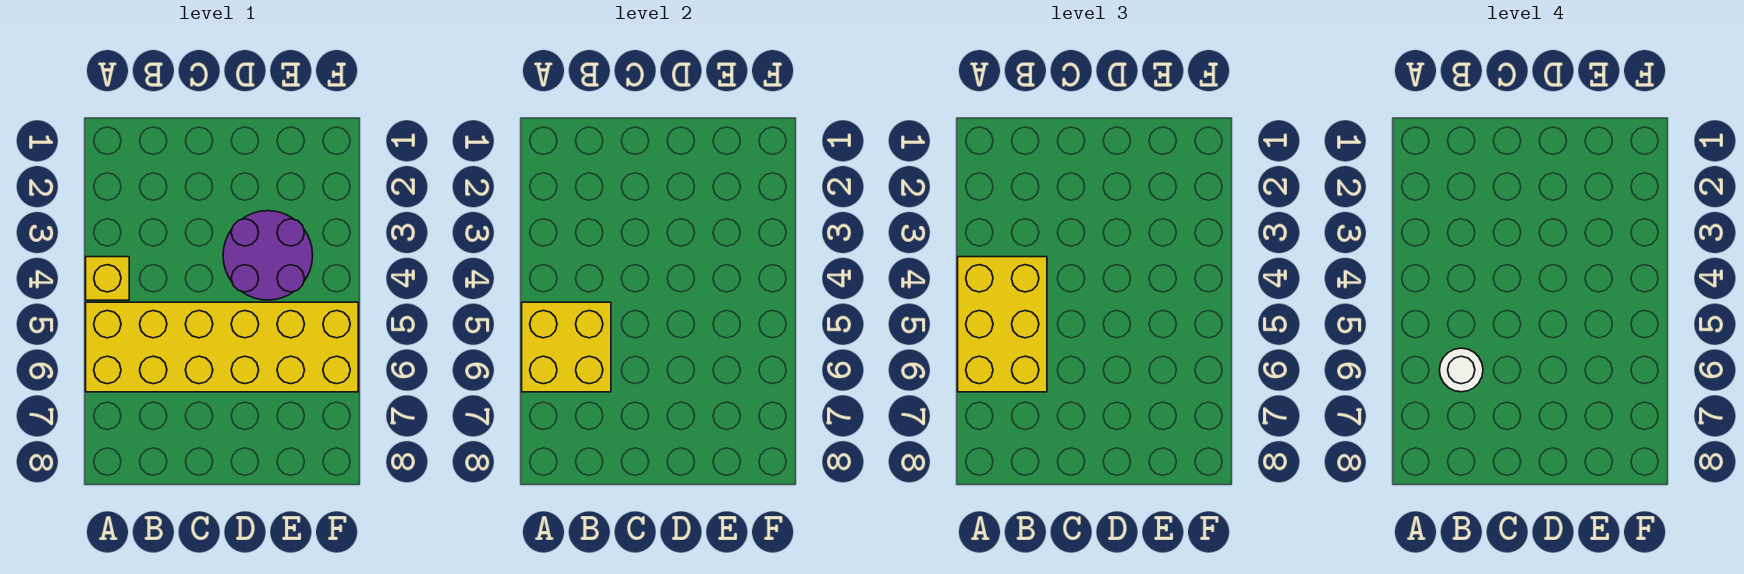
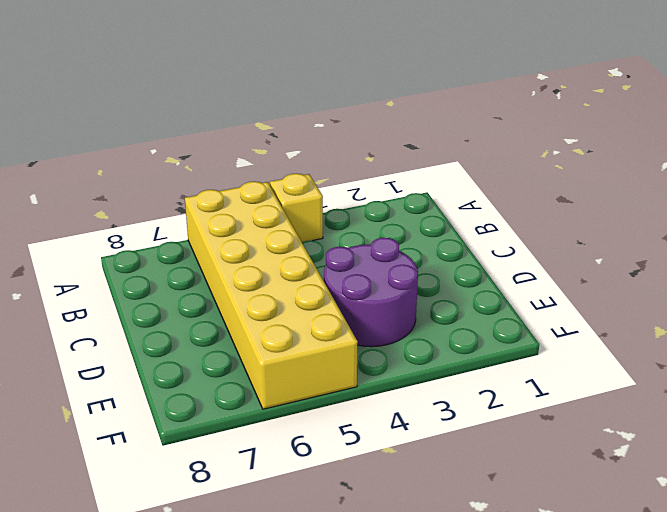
none -> yellow brick A5:B6 level 2
none -> yellow brick A4:B6 level 3

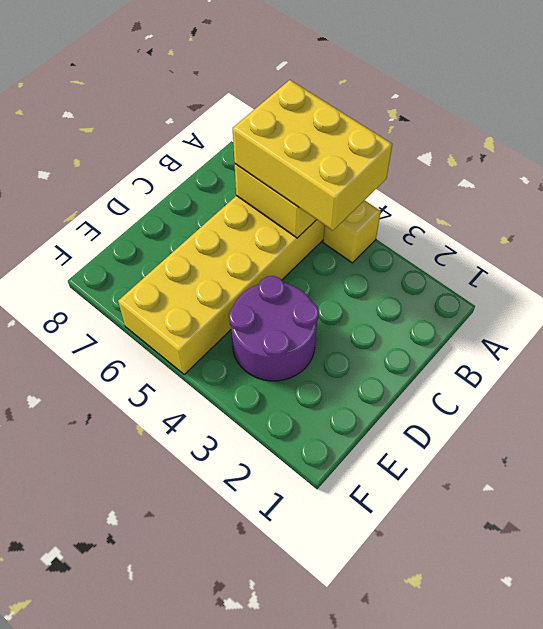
none -> white round brick B6 level 4

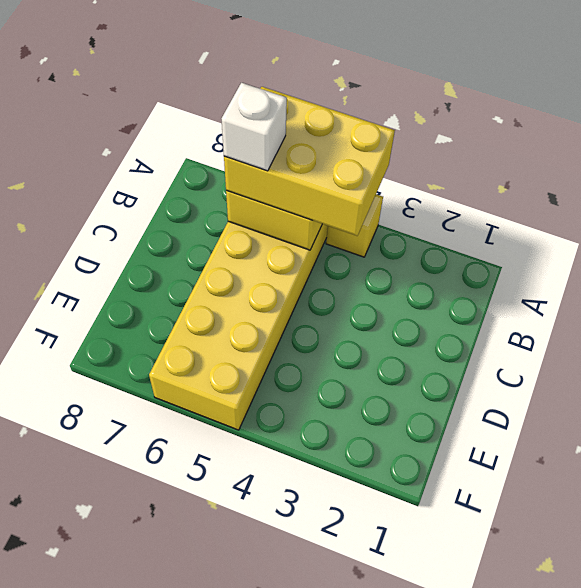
white brick B6 level 4 -> white round brick B6 level 4
none -> purple round brick D3:E4 level 1

